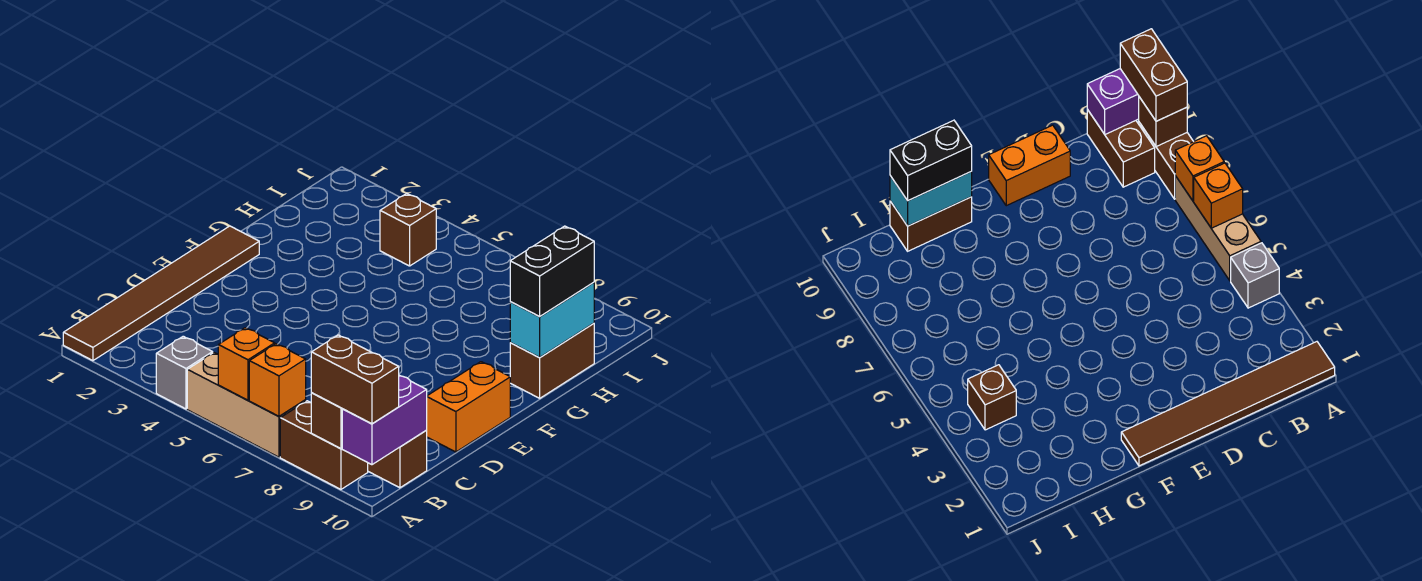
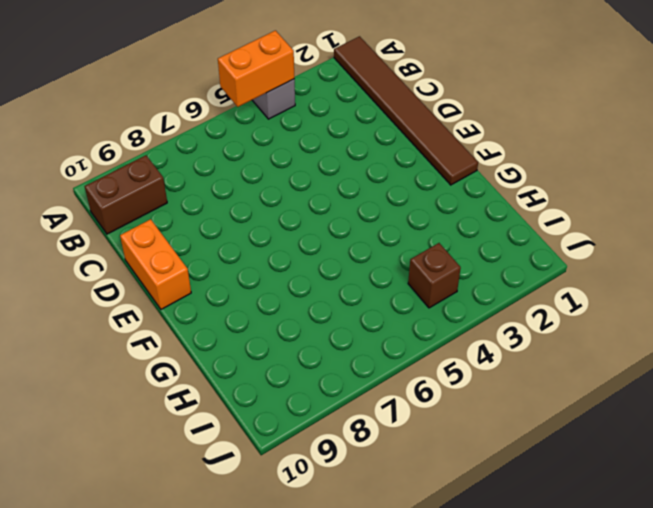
orange brick A4:A5 level 2 -> none
none -> tan brick A5:A7 level 1
none -> brown brick A8:A9 level 1
none -> brown brick G10:H10 level 1

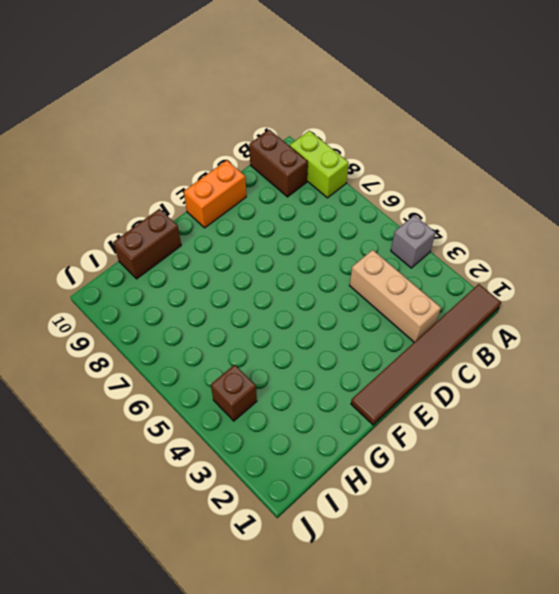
lime brick A8:A9 level 1 -> brown brick A8:A9 level 1
tan brick C2:C4 level 1 -> tan brick A5:A7 level 1
none -> orange brick A6 level 2
none -> orange brick A7 level 2
none -> brown brick A9 level 2

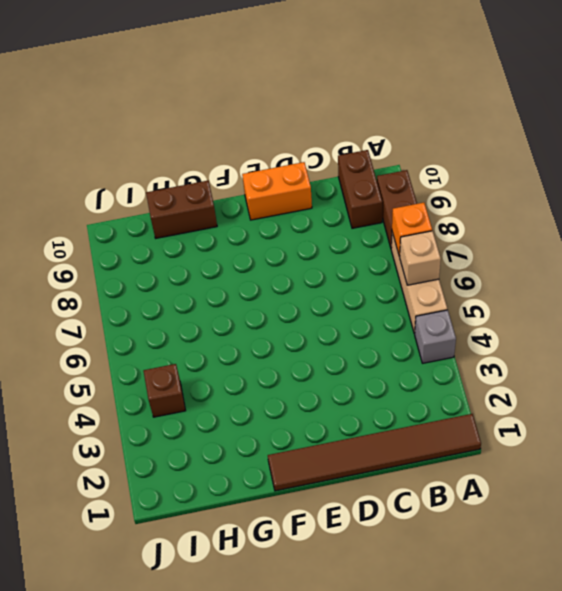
tan brick A6 level 2 -> orange brick A6 level 2
none -> brown brick A9 level 2
none -> purple brick A10:B10 level 2
none -> cyan brick G10:H10 level 2

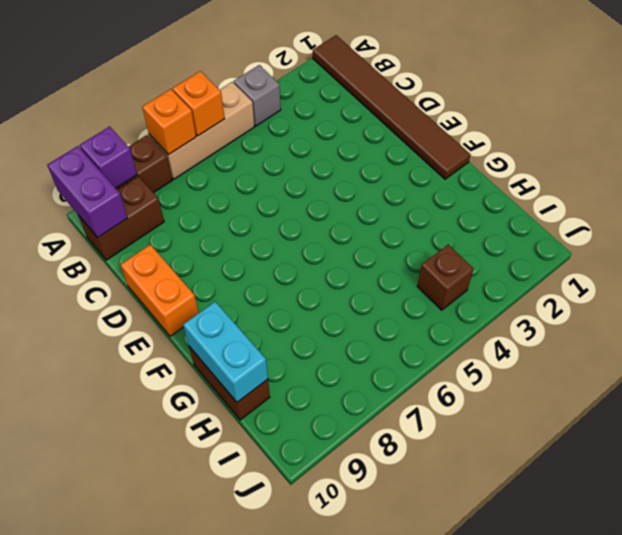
purple brick A9 level 2 -> brown brick A9 level 2
none -> brown brick A9:A10 level 3
none -> black brick G10:H10 level 3

